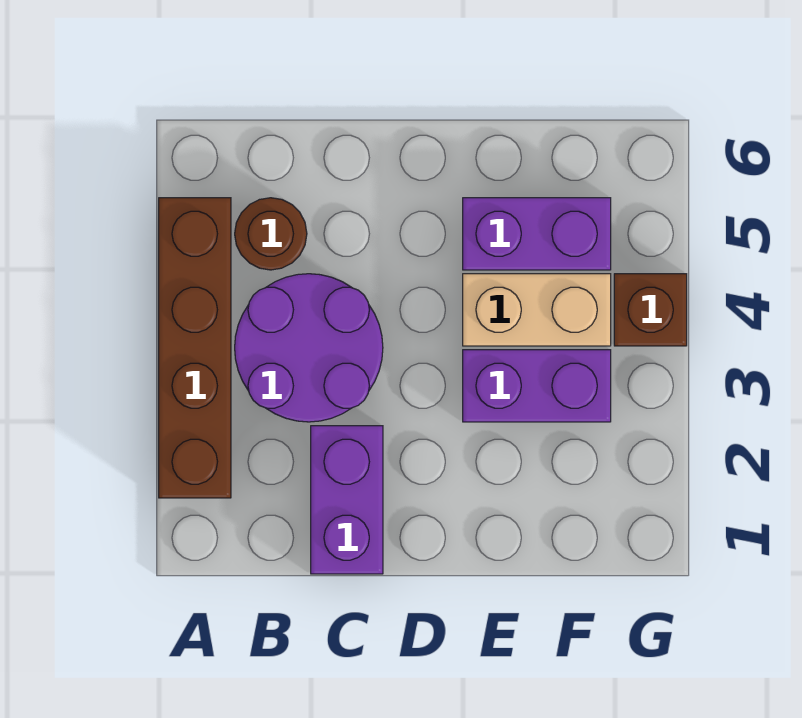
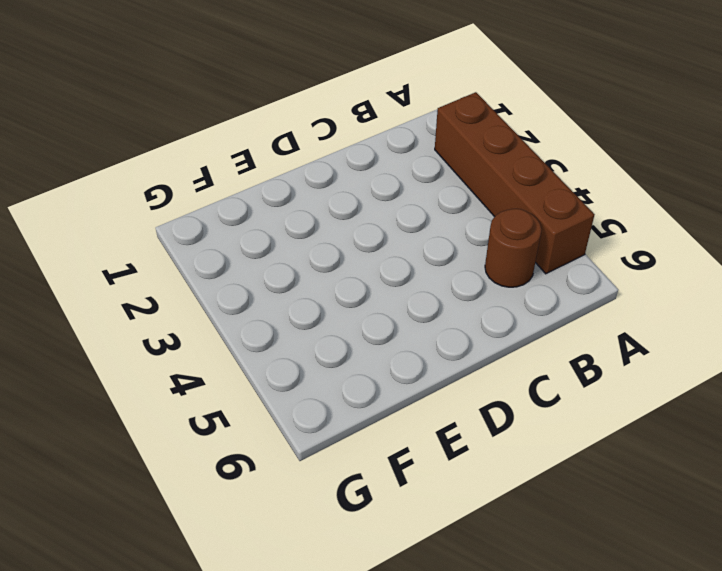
none -> purple round brick B3:C4 level 1
none -> purple brick C1:C2 level 1

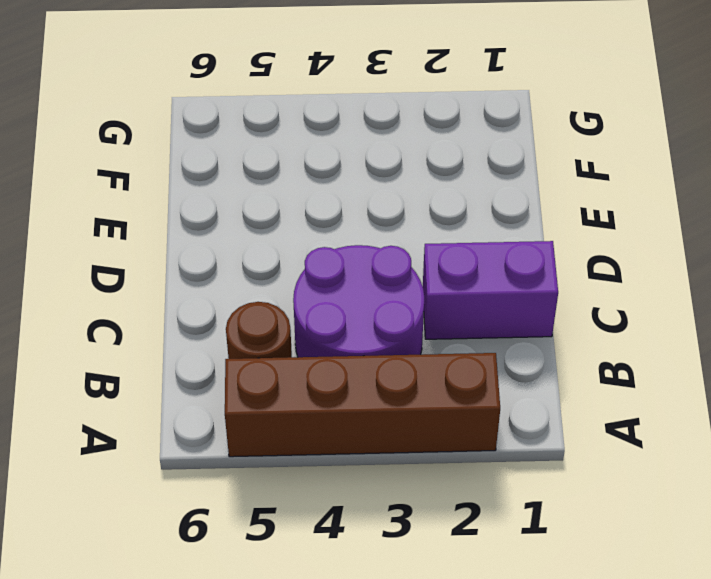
none -> purple brick E3:F3 level 1
none -> tan brick E4:F4 level 1

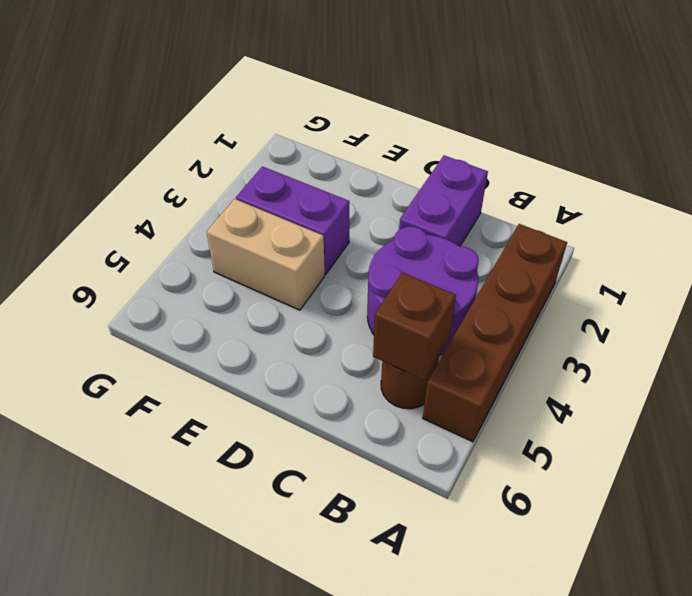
brown brick B5 level 2 -> brown brick G4 level 1
none -> purple brick E5:F5 level 1

